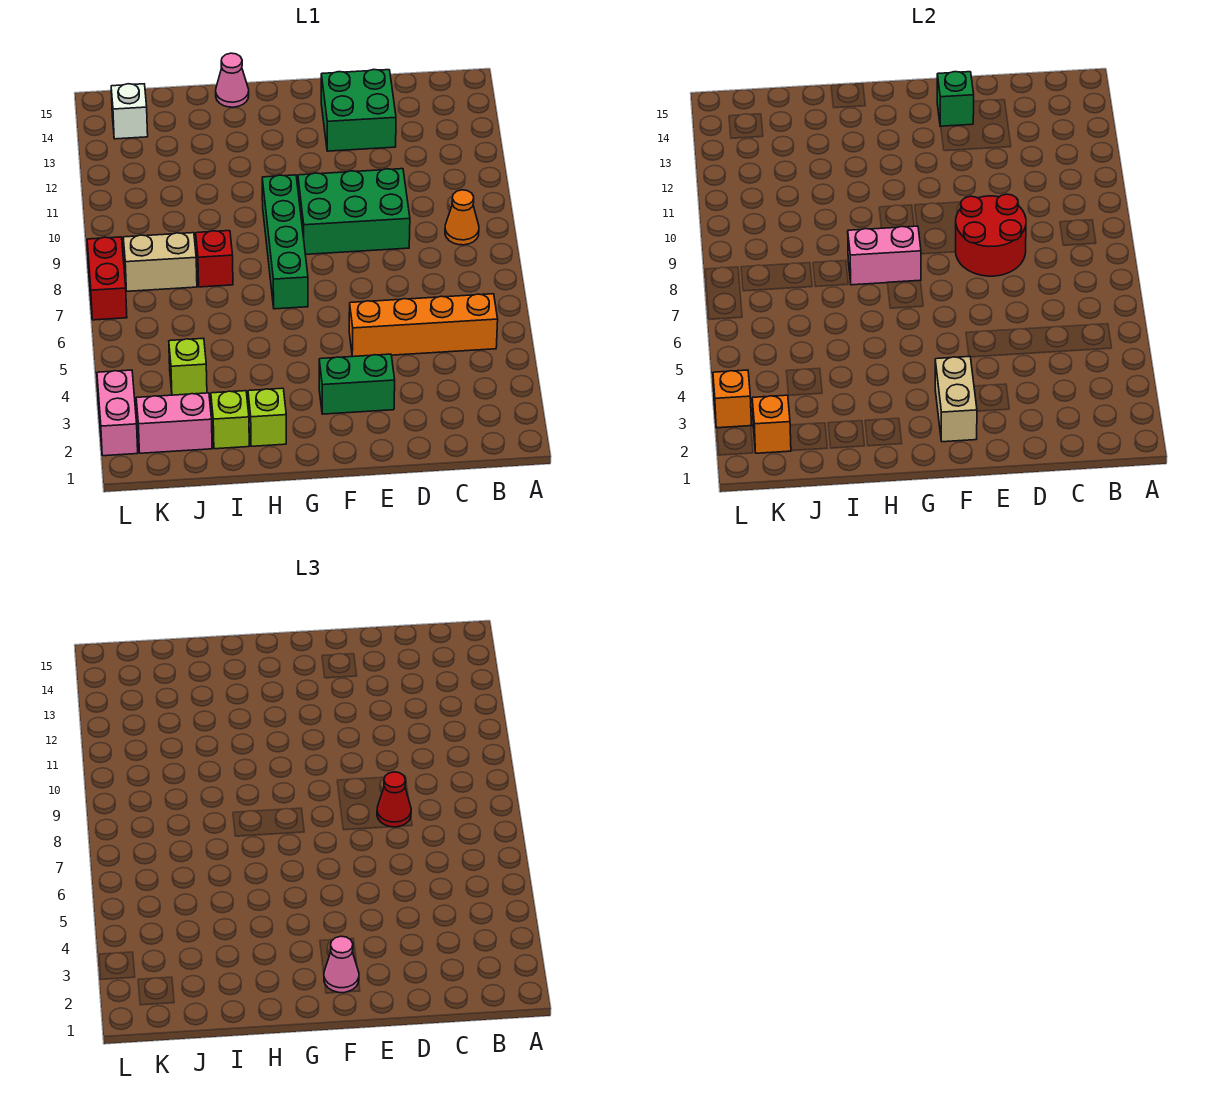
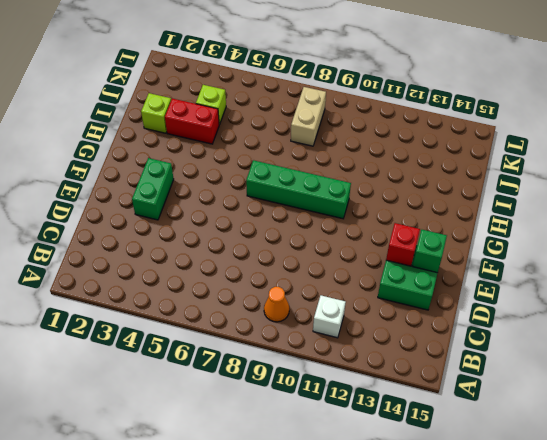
white brick B11 level 1 -> white brick K14 level 1
red brick E13 level 2 -> red brick I8 level 1
red brick I3:I4 level 1 -> red brick L7:L8 level 1
none -> orange brick B5:E5 level 1
none -> green brick D9:F10 level 1
none -> lime brick H2 level 1

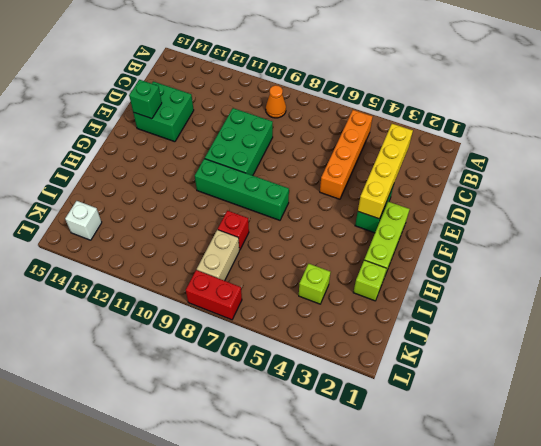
yellow brick C3:F3 level 2 -> tan brick F2:F3 level 2
lime brick F2:H2 level 1 -> lime brick H2 level 1
none -> pink cone H15 level 1
none -> pink brick J2:K2 level 1
none -> pink brick L2:L3 level 1

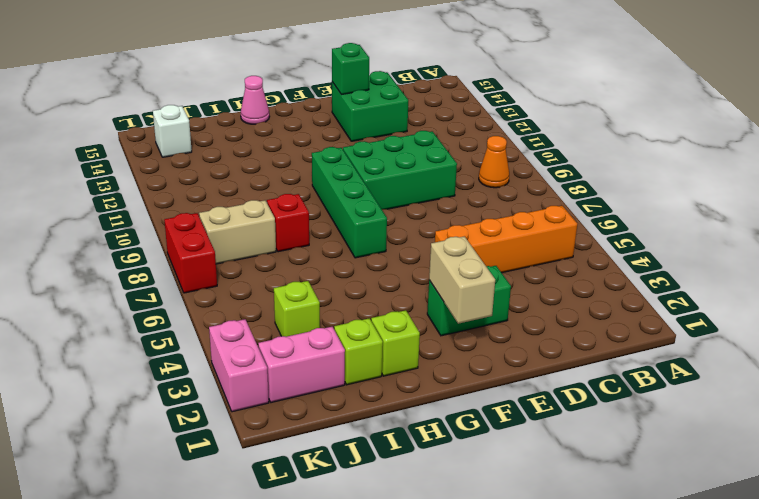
none -> red round brick D8:E9 level 2
none -> pink brick G8:H8 level 2
none -> orange brick K2 level 2

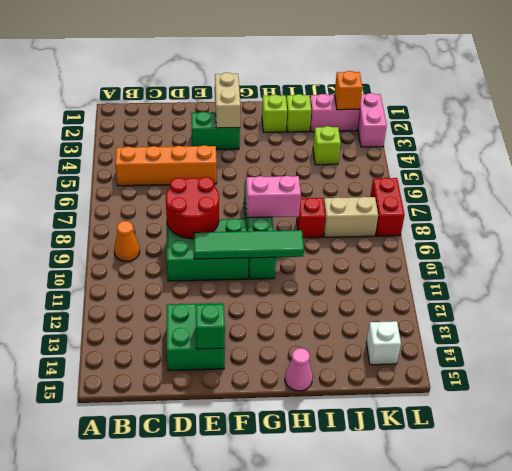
green tile E10:H10 level 2 -> none
none -> orange brick L3 level 2
none -> red cone D8 level 3
none -> pink cone F2 level 3

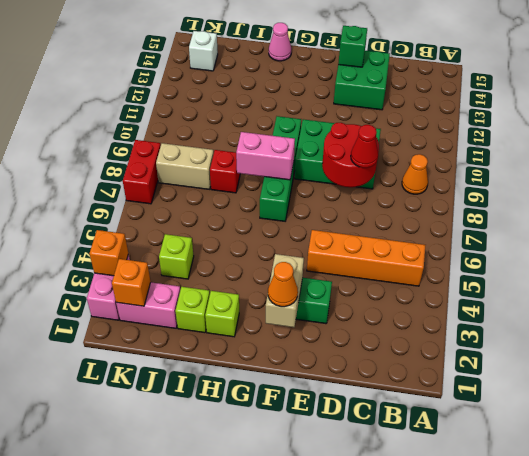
orange cone F2 level 3 -> pink cone F2 level 3

